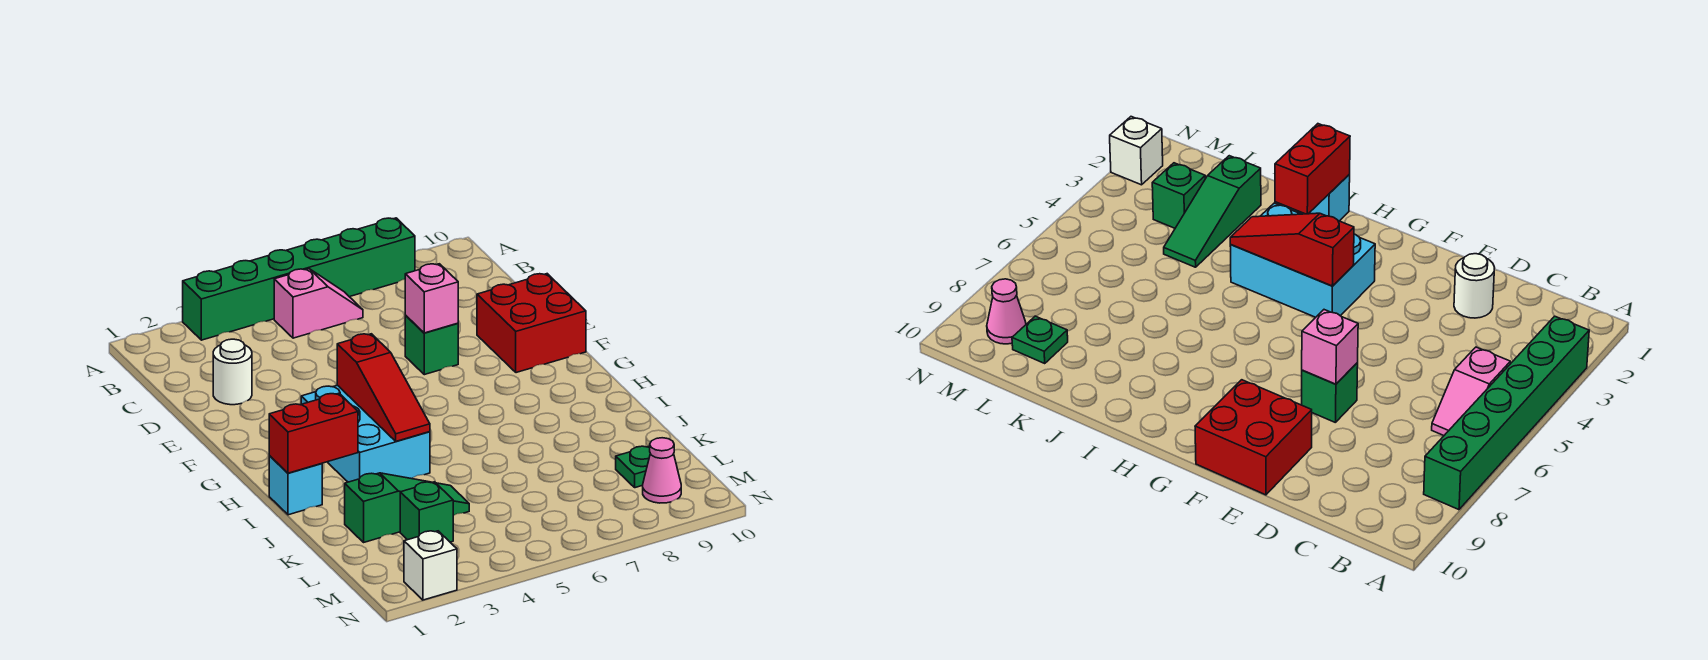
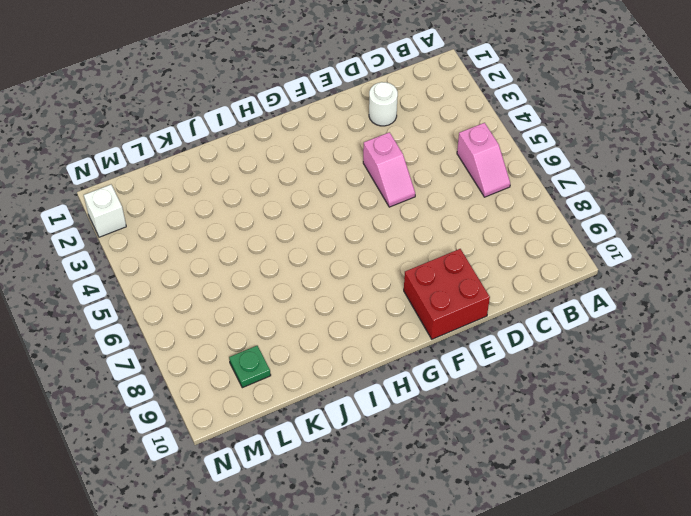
pink slope E4:E5 level 1 top 4 -> none
none -> green brick A3:A8 level 1
none -> green brick E7 level 1
none -> cyan brick G3:I4 level 1

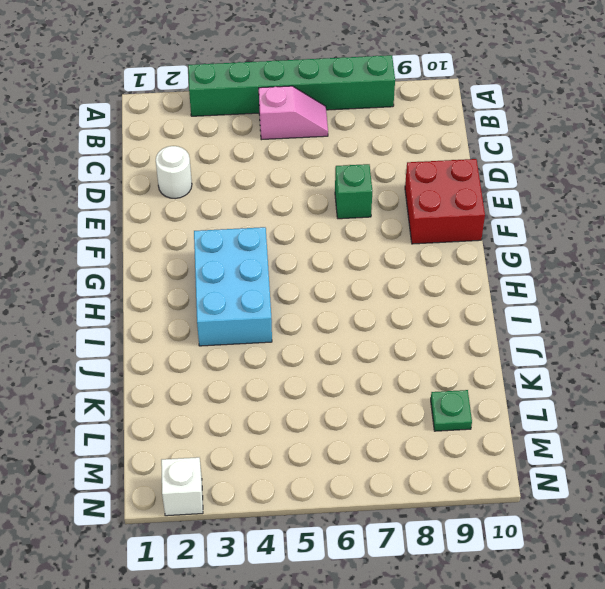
none -> cyan brick I1 level 1
none -> green slope K2:K4 level 1 top 2
none -> green brick L3 level 1

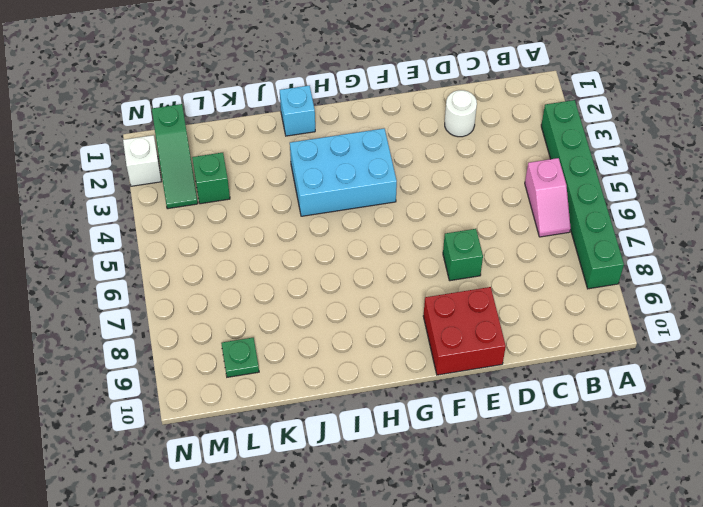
green slope M1:M3 level 1 top 1 -> green slope K2:K4 level 1 top 2
none -> pink cone M9 level 1
none -> pink brick E7 level 2
none -> red slope G4:I4 level 2 top G

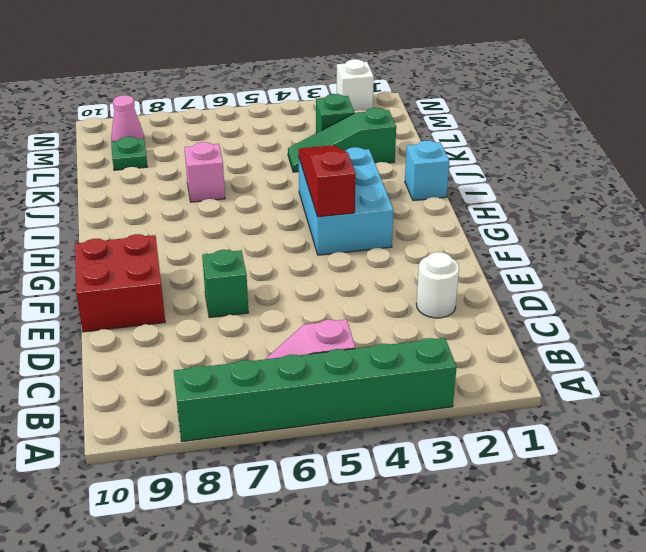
pink brick J7 level 1 -> pink brick E7 level 2
none -> red brick I1:I2 level 2

